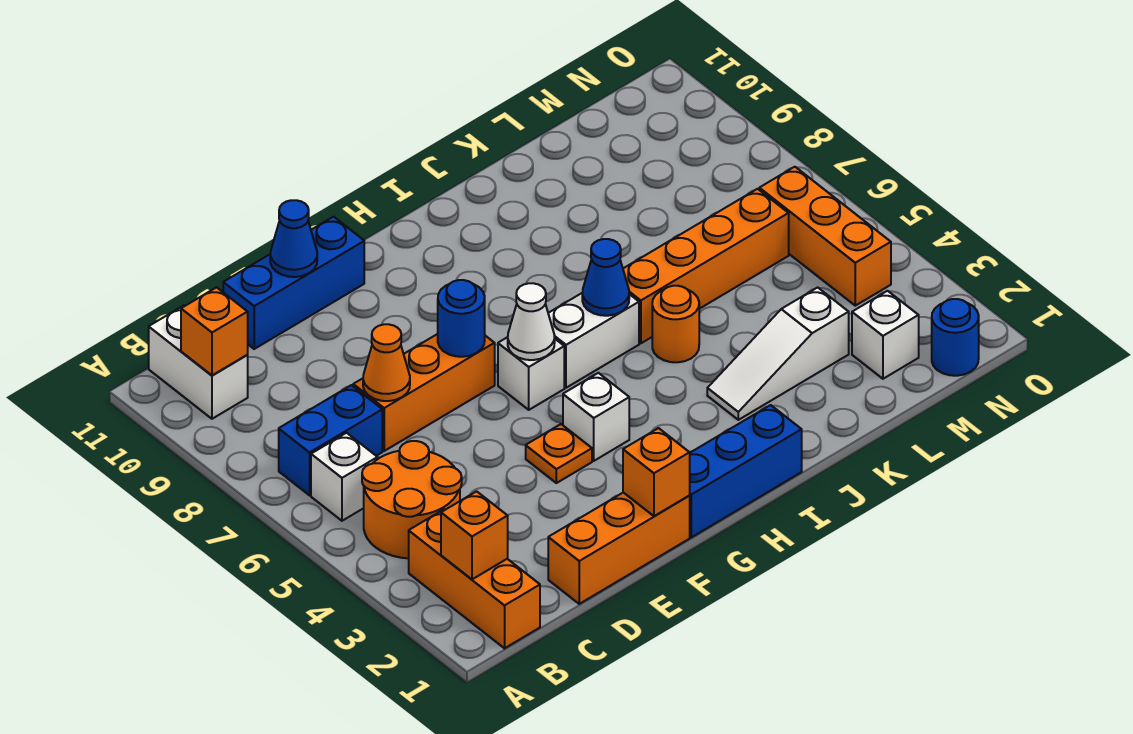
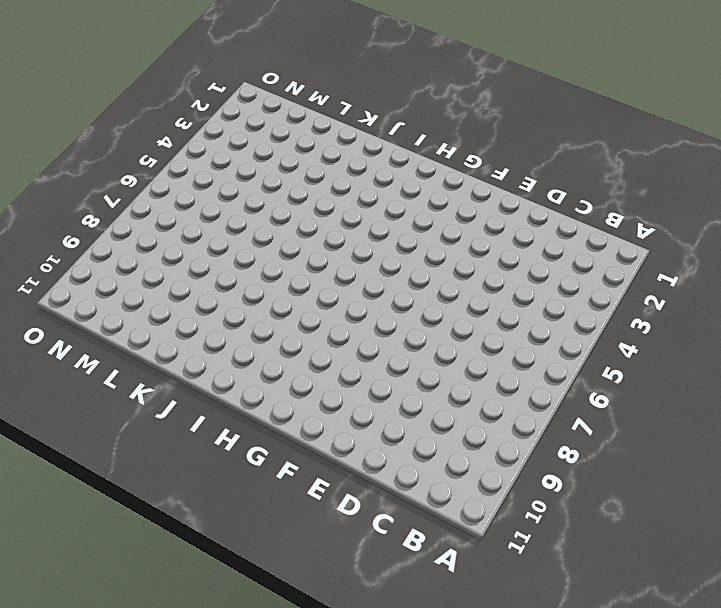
none -> orange brick B1:B3 level 1
none -> orange round brick B4:C5 level 1
none -> white brick B6 level 1

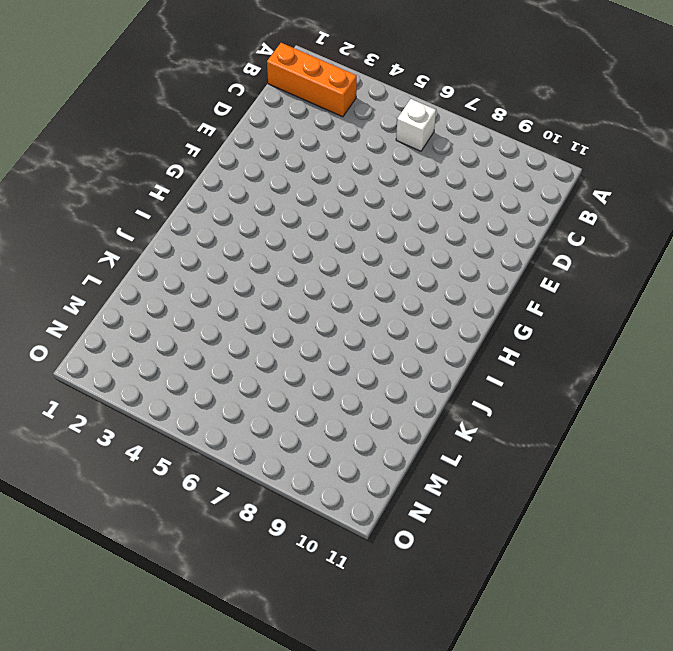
none -> orange round brick B4:C5 level 1
none -> blue brick B7:C7 level 1
none -> white brick B10:B11 level 1

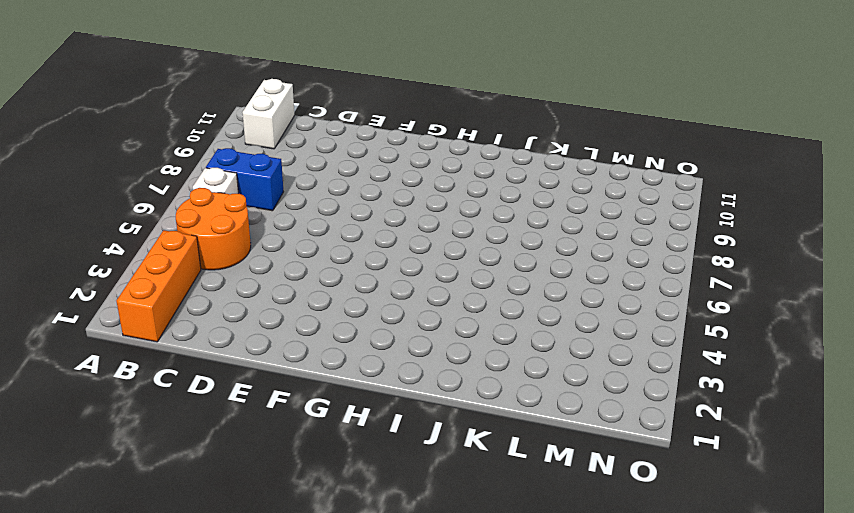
none -> orange brick D1:F1 level 1
none -> orange brick D7:F7 level 1
none -> blue brick D11:F11 level 1

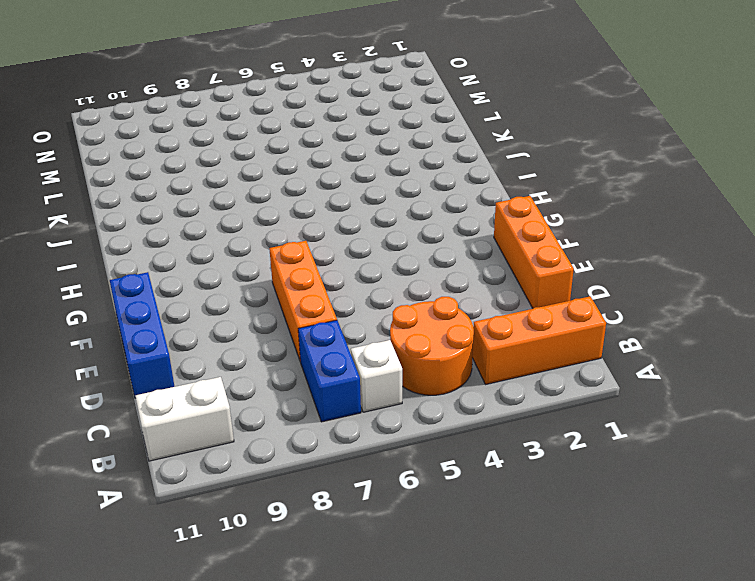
none -> orange plate F4 level 1
none -> blue brick G1:I1 level 1
none -> white brick G4 level 1

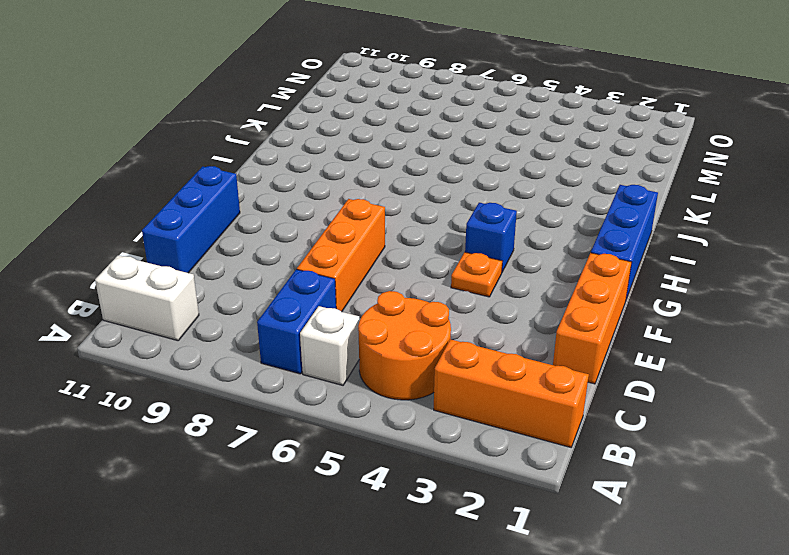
blue brick G4 level 1 -> white brick G4 level 1
none -> white brick G6 level 1
none -> white brick H6:I6 level 1
none -> white slope J3:L3 level 1 top L

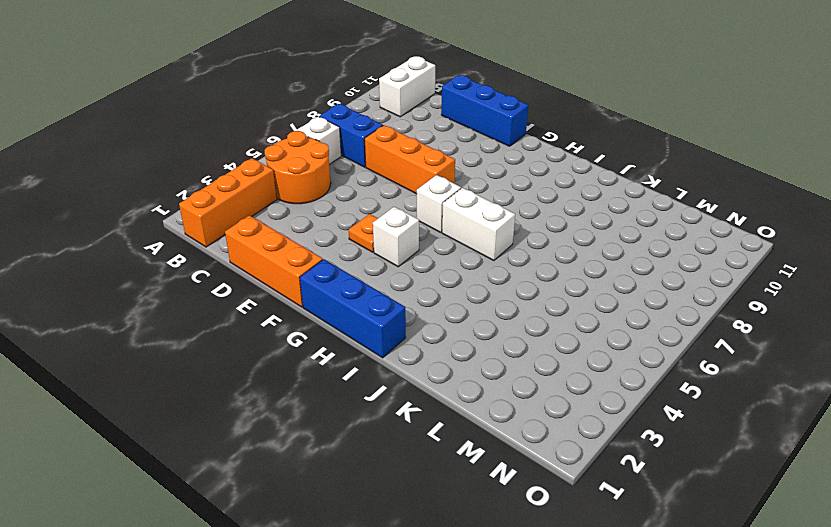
none -> white slope J3:L3 level 1 top L
none -> orange round brick J5 level 1
none -> orange brick J6:M6 level 1

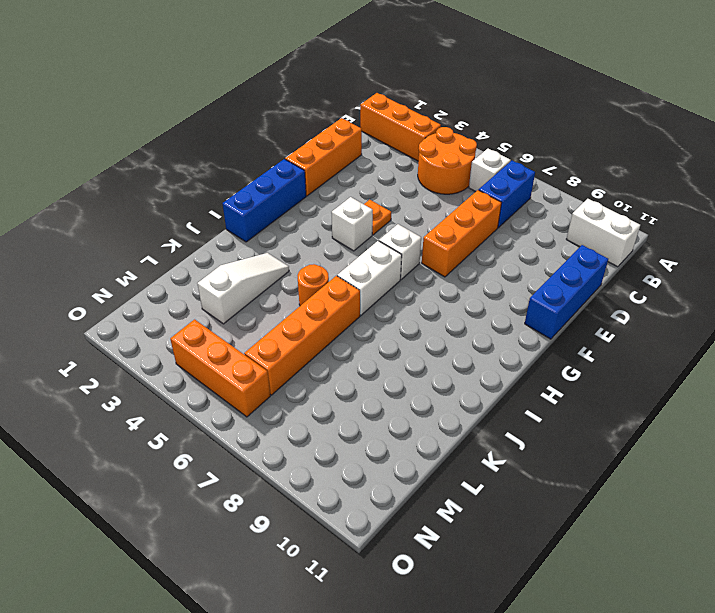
none -> white brick M2 level 1
none -> blue round brick N1 level 1
none -> orange brick B2 level 2

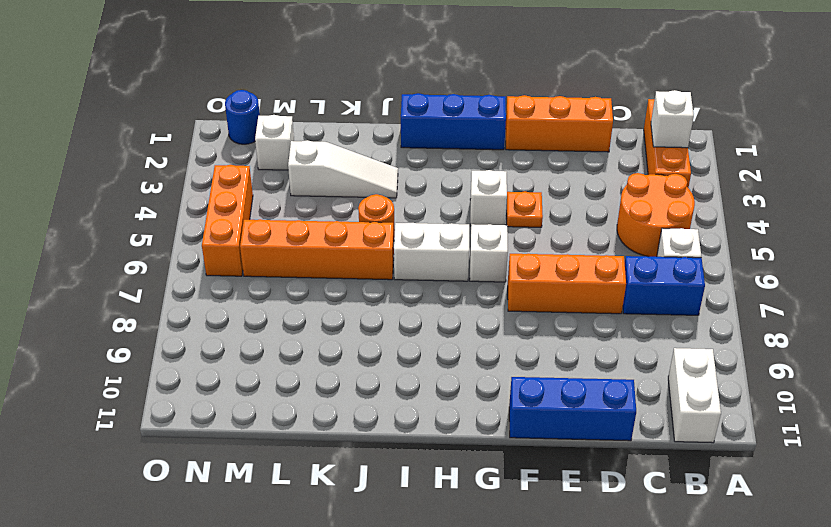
white brick B2 level 2 -> orange brick B2 level 2
none -> orange brick B10 level 2
none -> orange cone D7 level 2
none -> blue cone E11 level 2

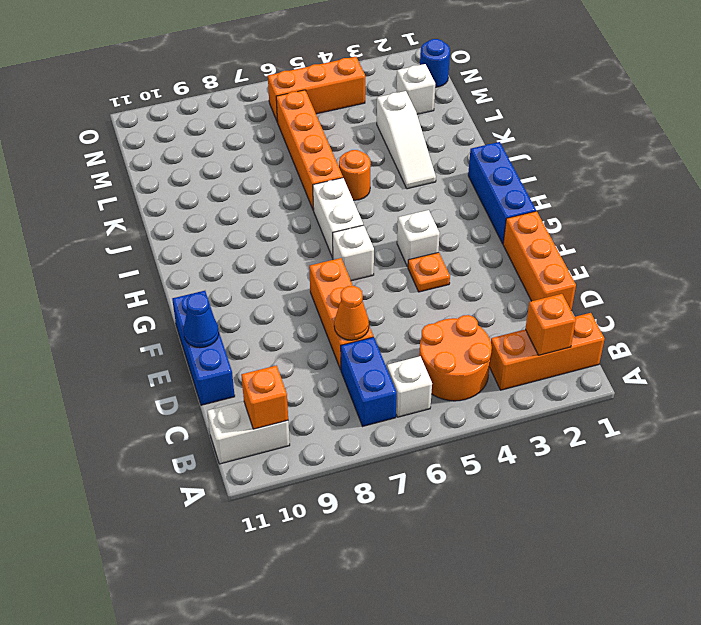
none -> orange brick F1 level 2
none -> blue round brick F7 level 2
none -> white cone G6 level 2

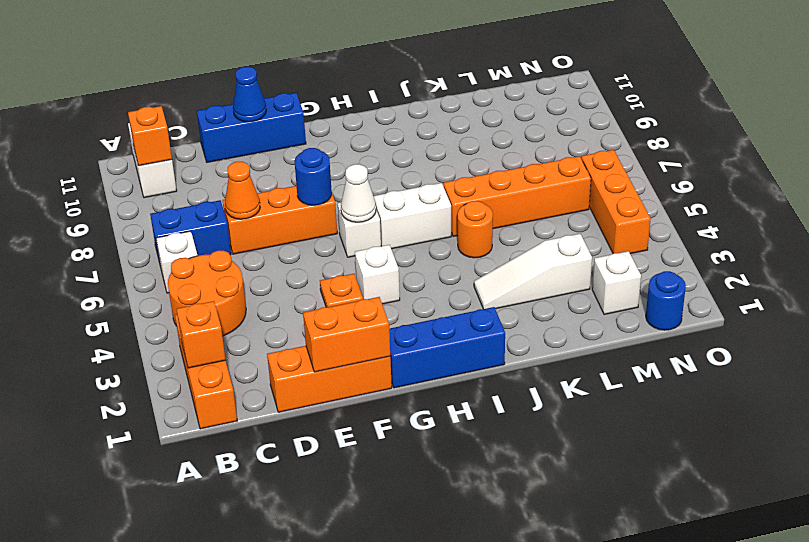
orange brick E1:F1 level 2 -> orange brick F1 level 2
none -> blue cone I6 level 2

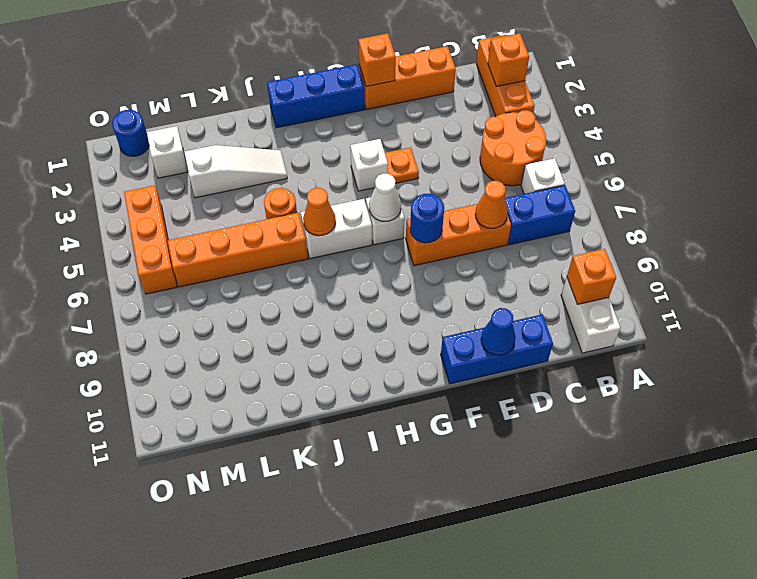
orange cone I6 level 2 -> blue cone I6 level 2

